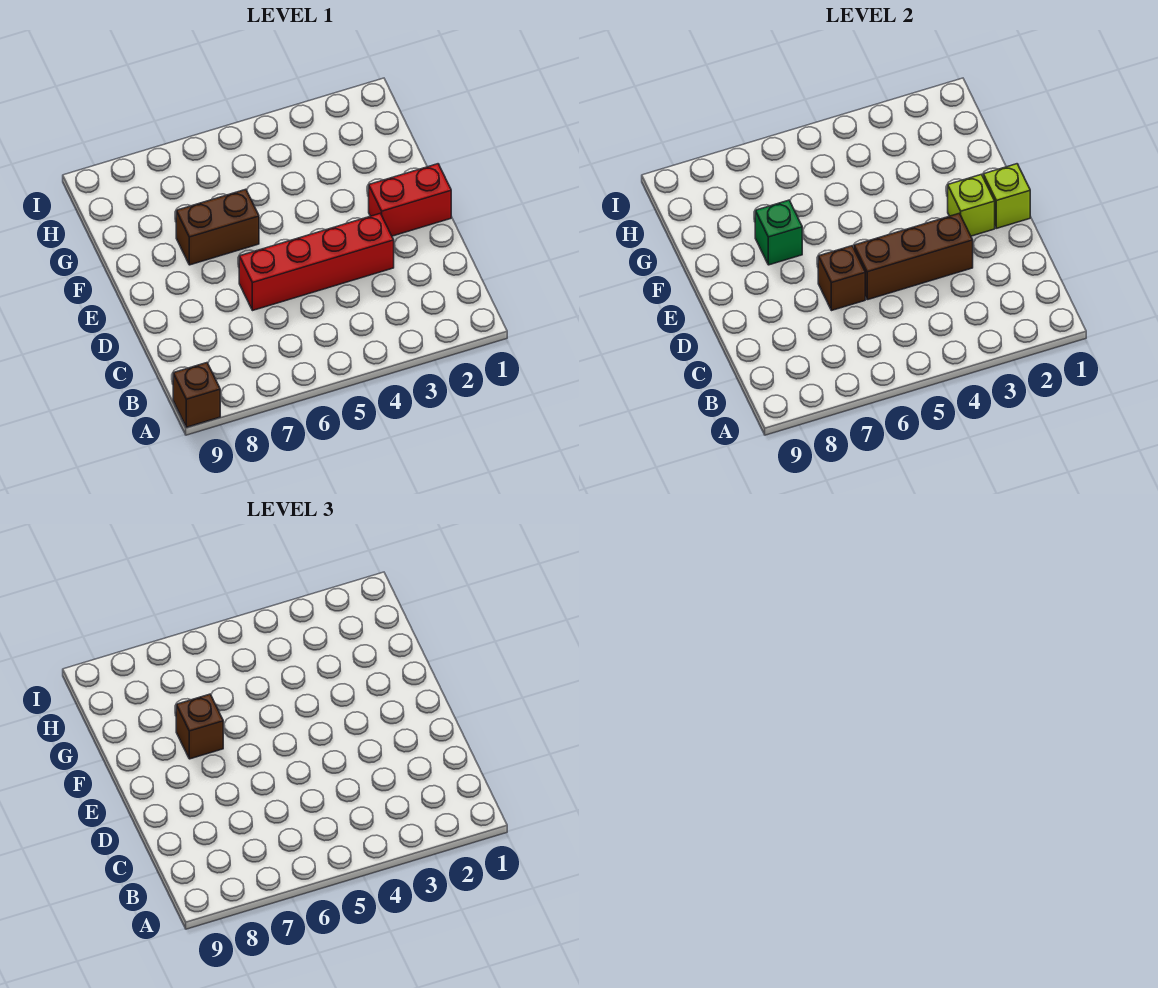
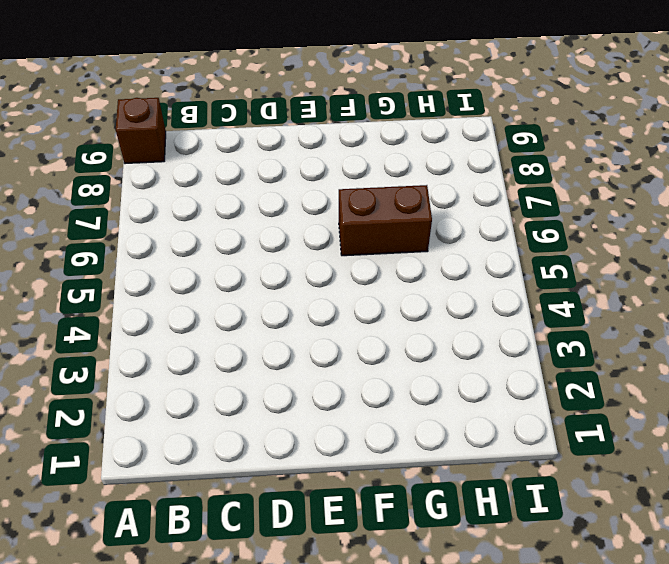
brown brick F6:G6 level 1 -> brown brick F6:F7 level 1
none -> red brick D3:D6 level 1
none -> red brick E1:E2 level 1

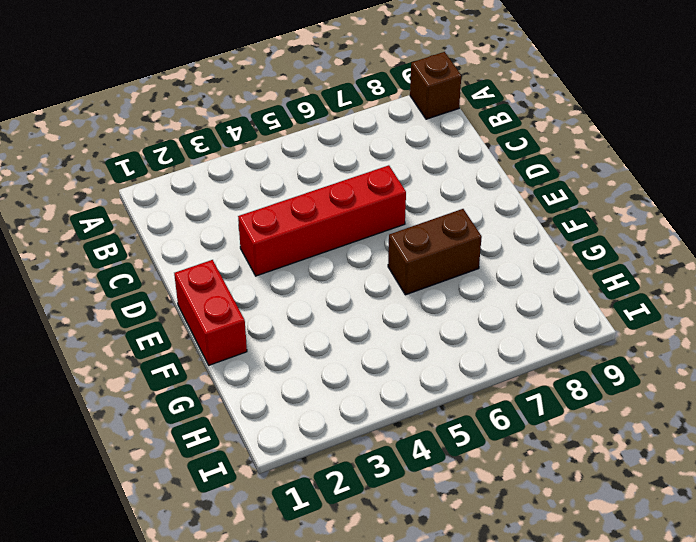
red brick E1:F1 level 1 -> red brick E1:E2 level 1
none -> brown brick D3:D5 level 2
none -> brown brick D6 level 2

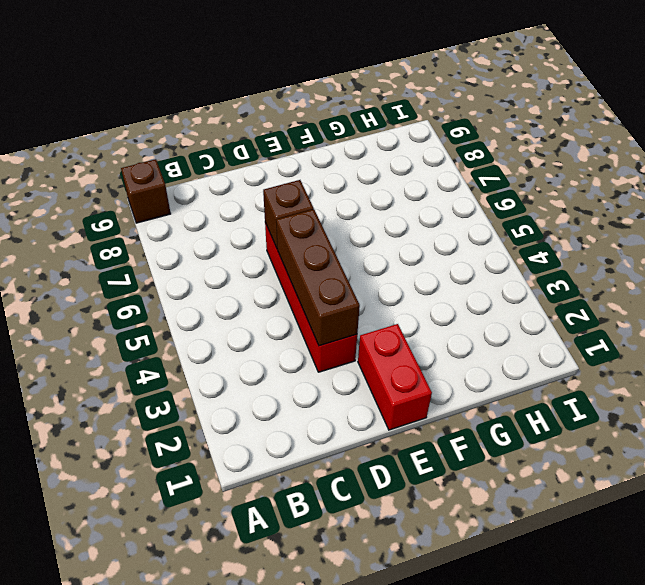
none -> brown brick F6:F7 level 1
none -> lime brick E1 level 2

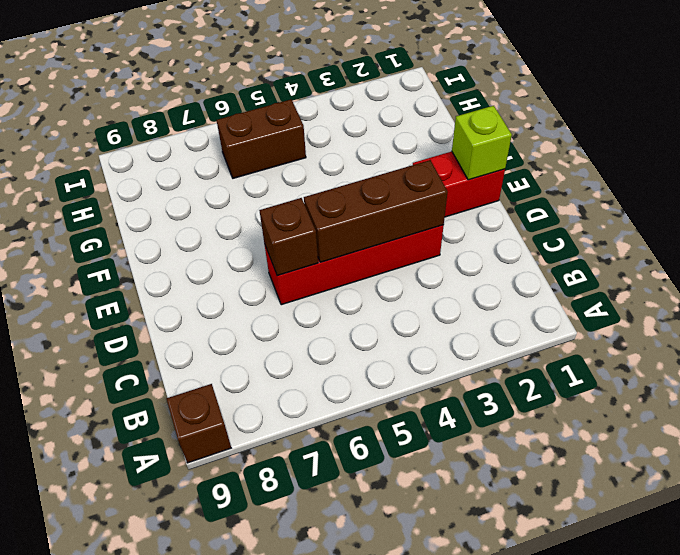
brown brick H5:H6 level 1 -> brown brick F6:F7 level 1
none -> lime brick E2 level 2
none -> green brick F7 level 2

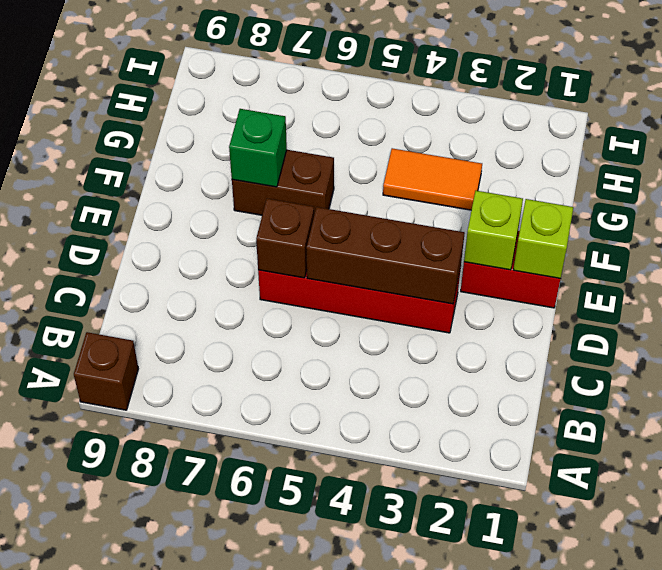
orange tile G3:G4 level 1 -> none
none -> brown brick F7 level 3

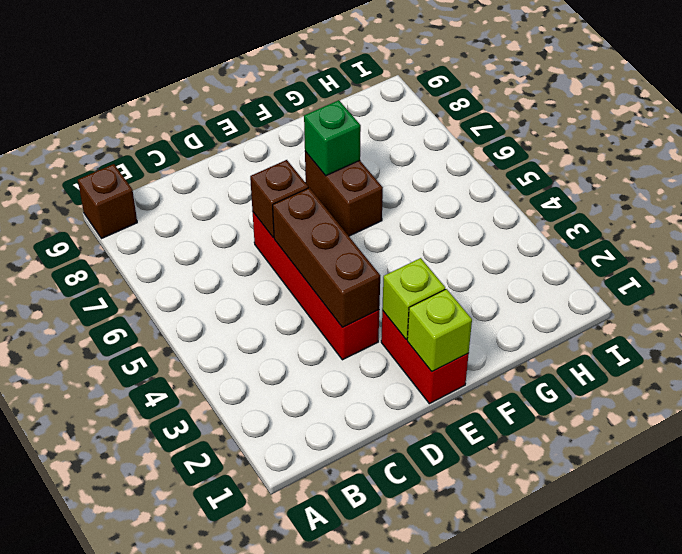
none -> brown brick F7 level 3

